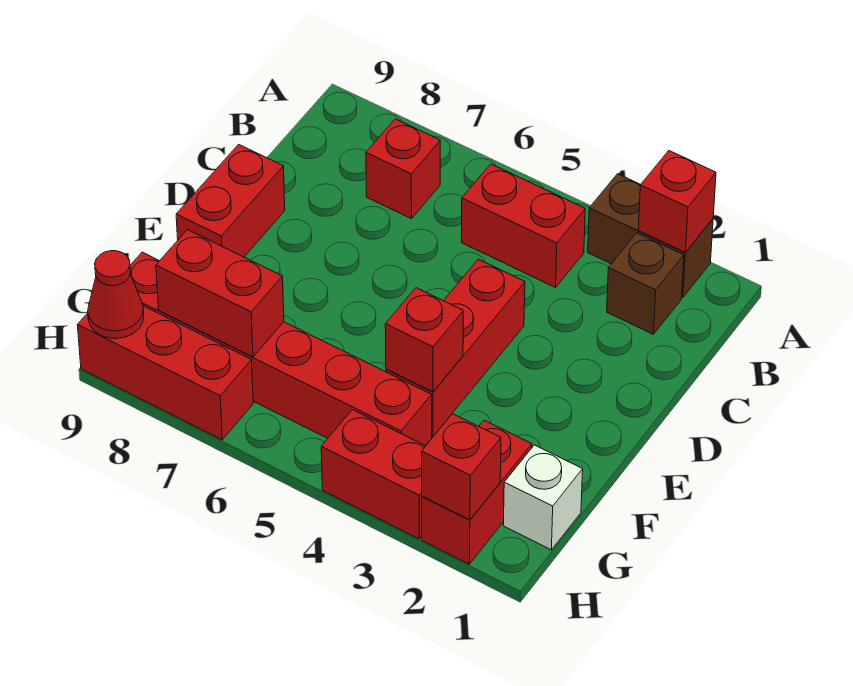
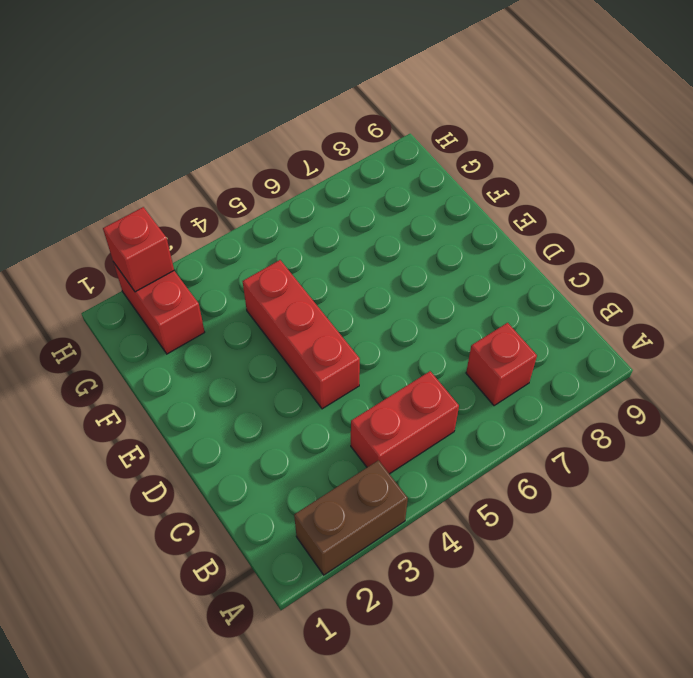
none -> brown brick B2 level 1
none -> red brick D9:E9 level 1
none -> white brick G1 level 1

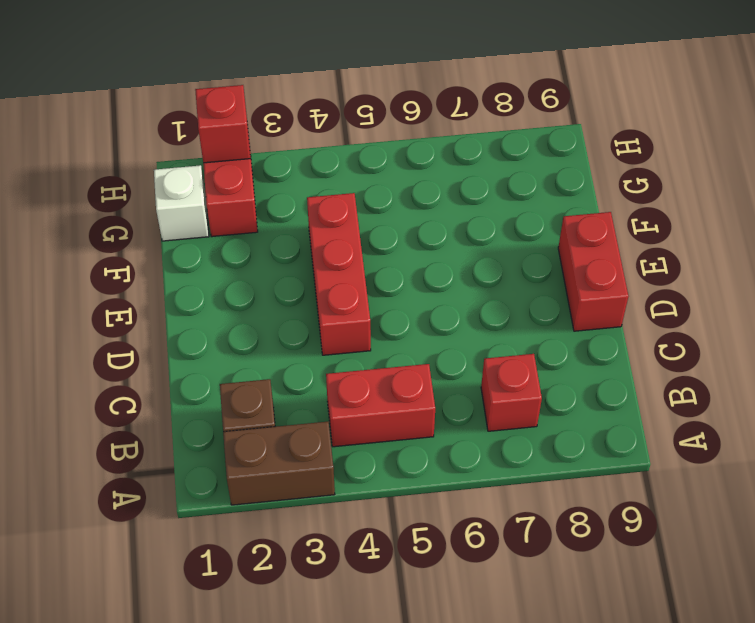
none -> red brick G4:G9 level 1
none -> red brick H3:H4 level 1
none -> red brick H7:H9 level 1

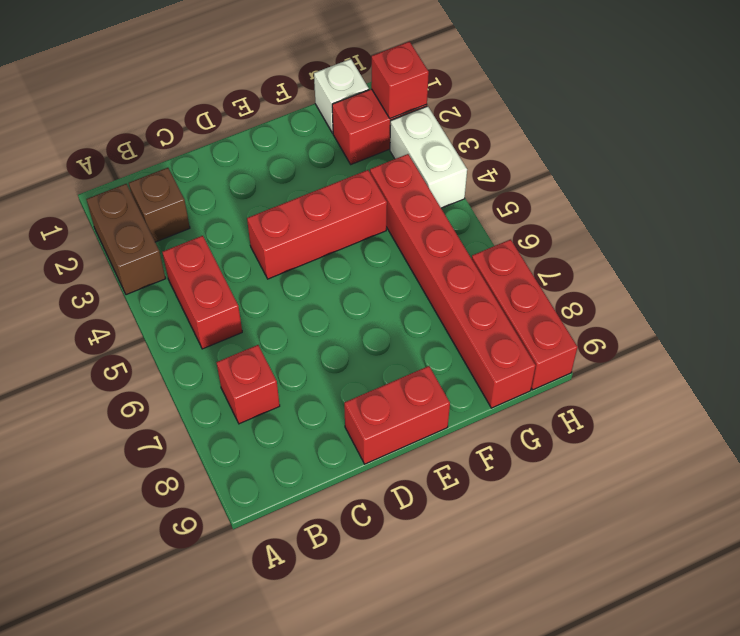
white brick H3:H4 level 1 -> red brick H3:H4 level 1
none -> red brick A2 level 2
none -> red brick F4 level 2
none -> red brick G7:G8 level 2

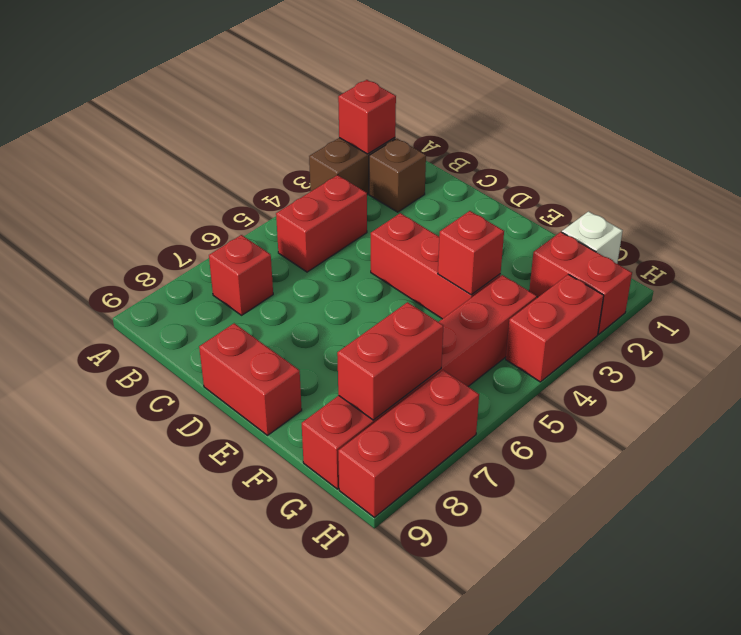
none -> red brick H2 level 2
none -> red cone H9 level 2

